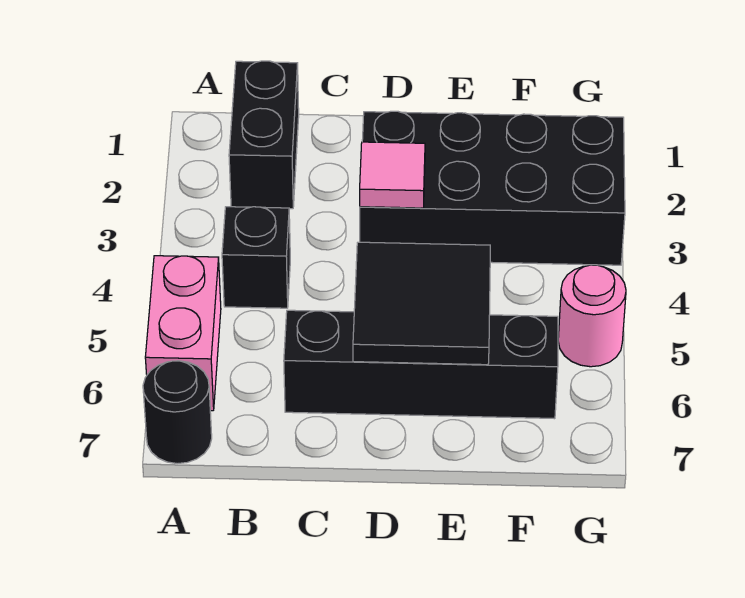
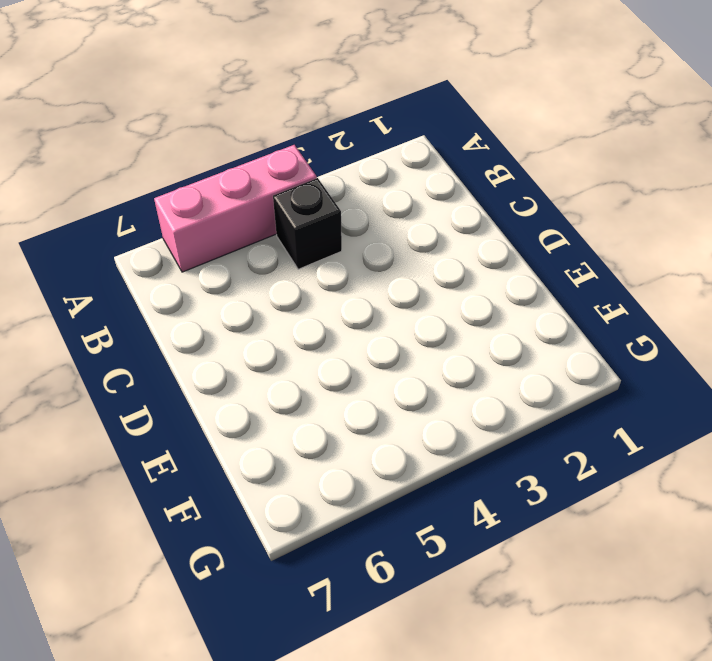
pink brick A4:A6 level 1 -> pink brick A5:A6 level 1
none -> black round brick A7 level 1
none -> black brick B1:B2 level 1

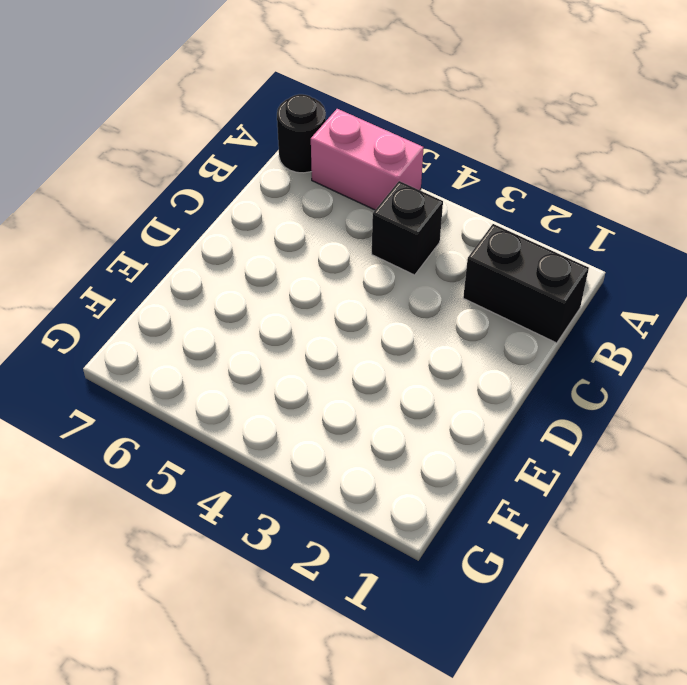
none -> black brick C6:F6 level 1
none -> black brick D2:G3 level 1

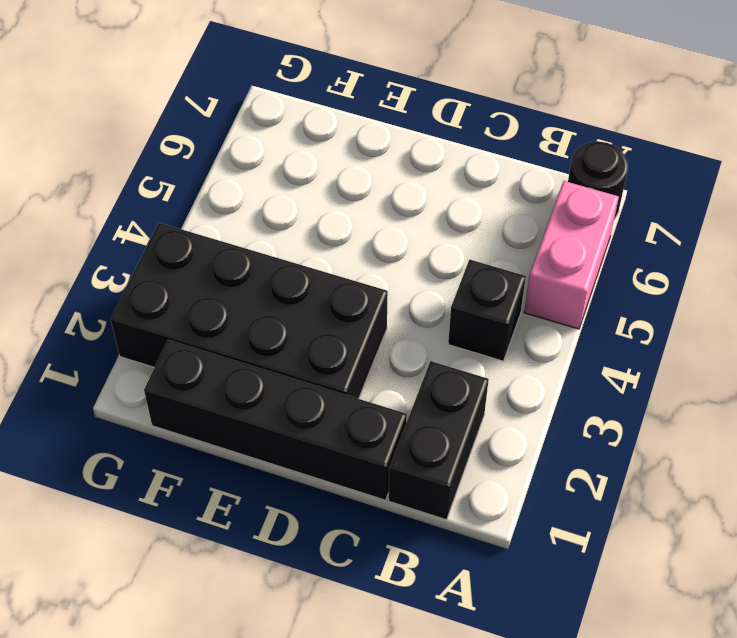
black brick C1:F1 level 1 -> black brick C6:F6 level 1
none -> pink round brick G5 level 1
none -> pink tile D3 level 2

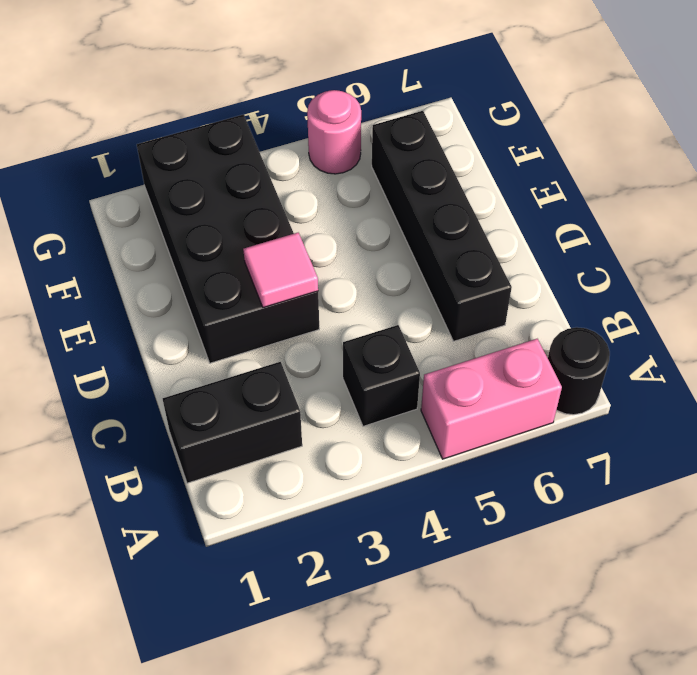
none -> black tile D5:E6 level 2

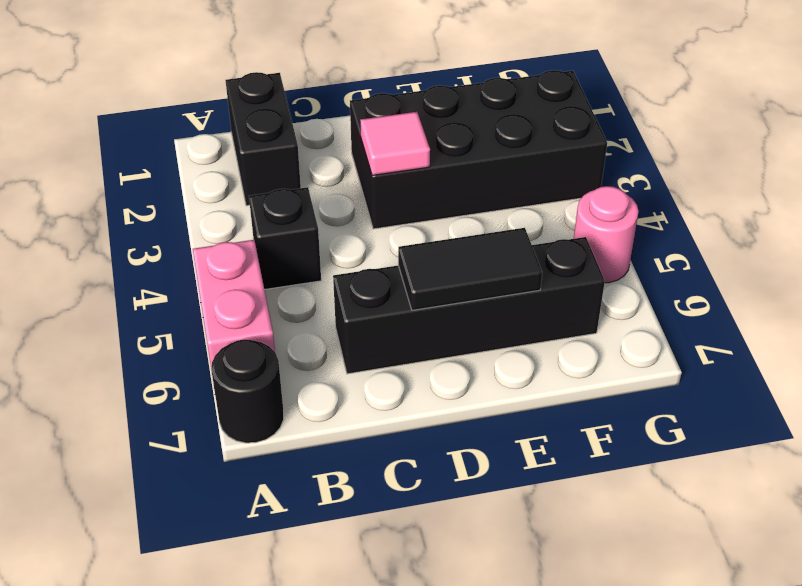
black tile D6:E6 level 2 -> black tile D5:E6 level 2

